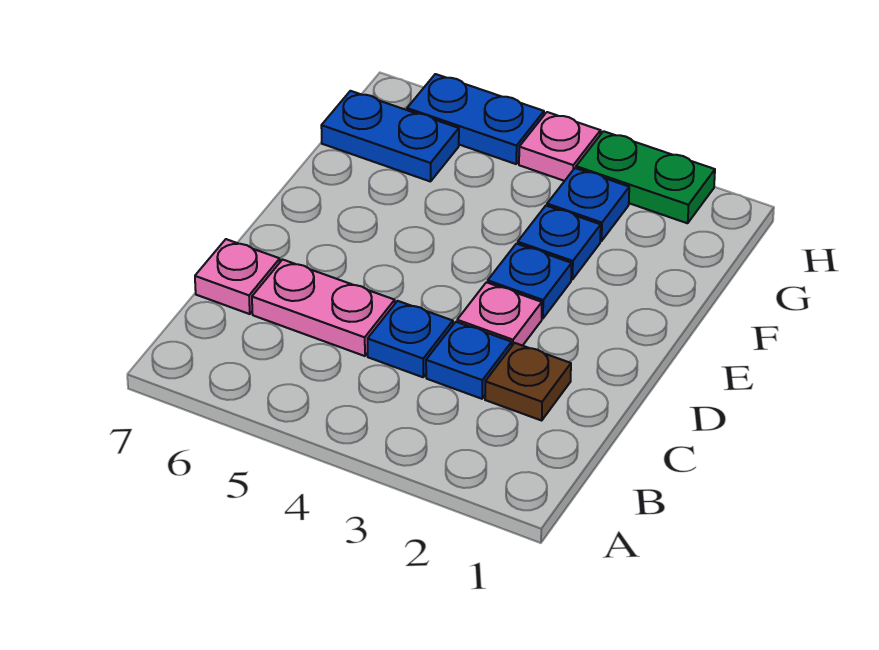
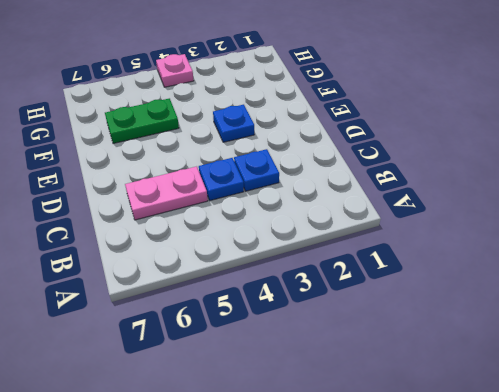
green plate F5:F6 level 1 -> green plate H2:H3 level 1
none -> brown plate C2 level 1
none -> pink plate C7 level 1
none -> pink plate D3 level 1

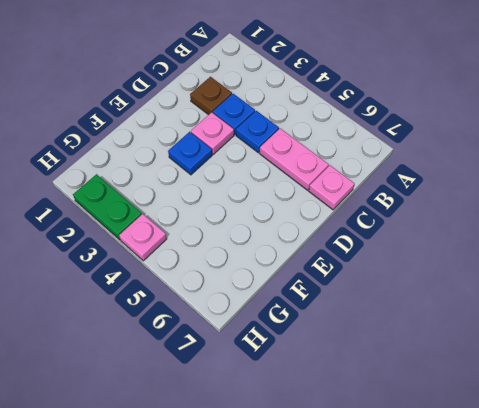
none -> blue plate F3 level 1
none -> blue plate G3 level 1
none -> blue plate G6:G7 level 1

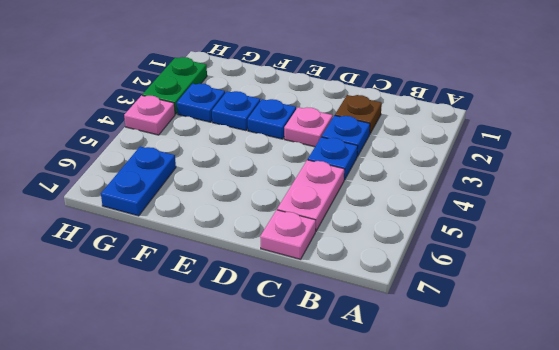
none -> blue plate H5:H6 level 1

